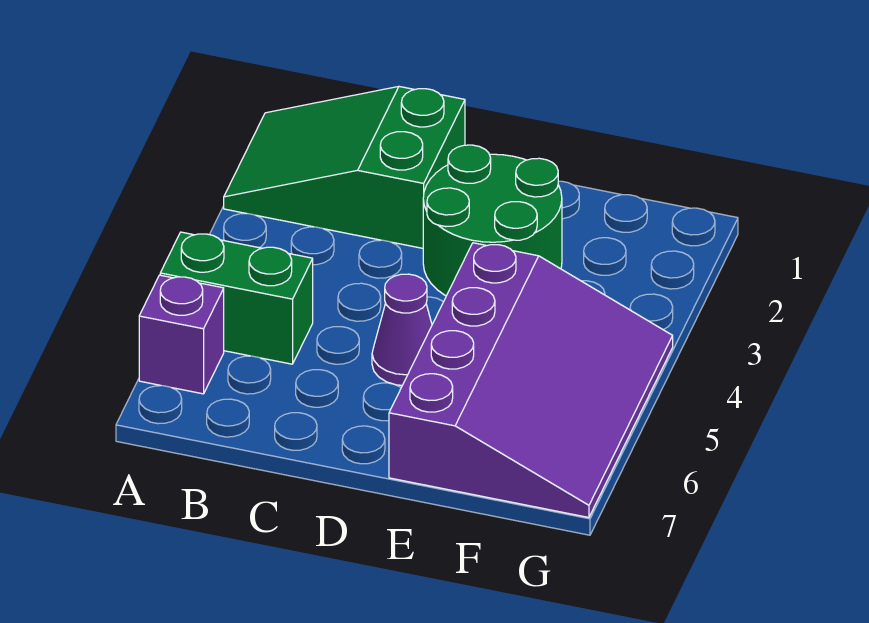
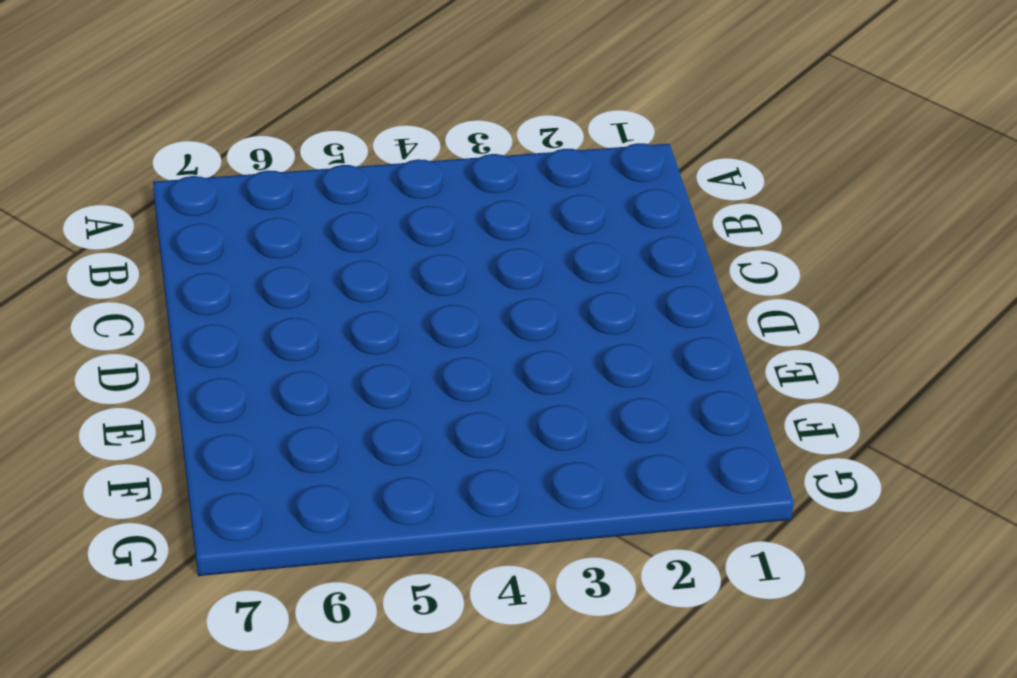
none -> green slope A1:C2 level 1 top C
none -> green brick A5:B5 level 1

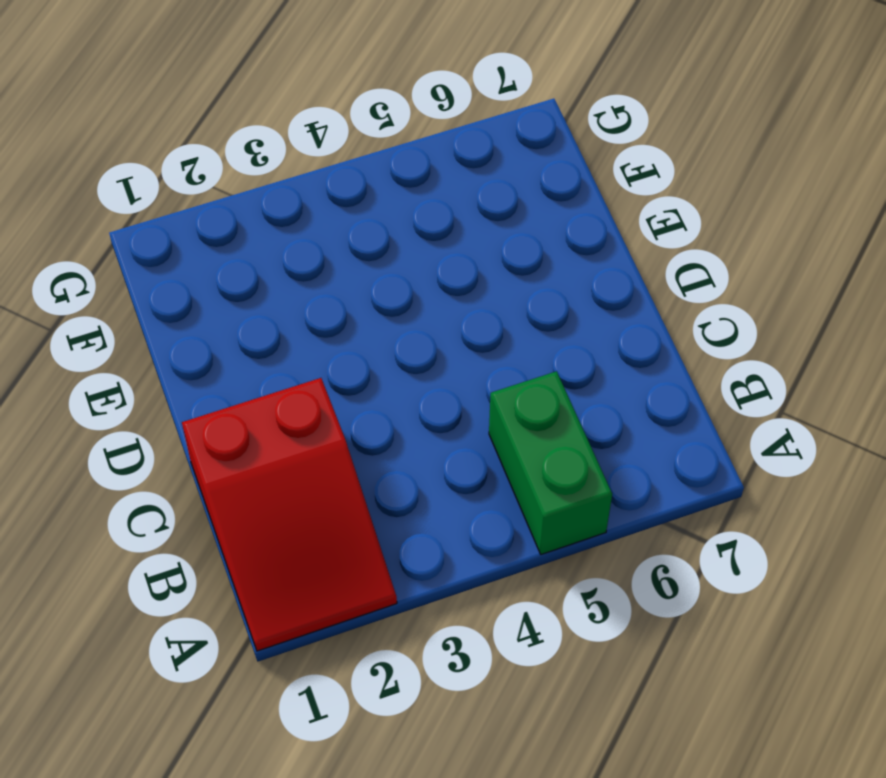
red slope A1:C2 level 1 top C -> green slope A1:C2 level 1 top C
none -> purple brick A6 level 1
none -> green round brick D2:E3 level 1

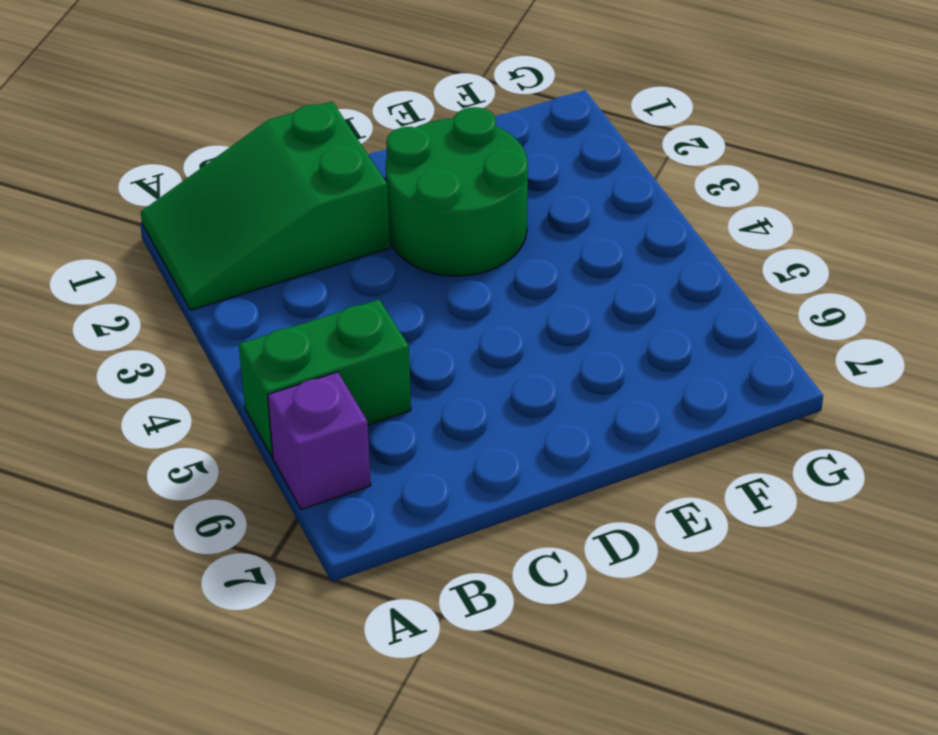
none -> purple cone D5 level 1
none -> purple slope E4:G7 level 1 top E

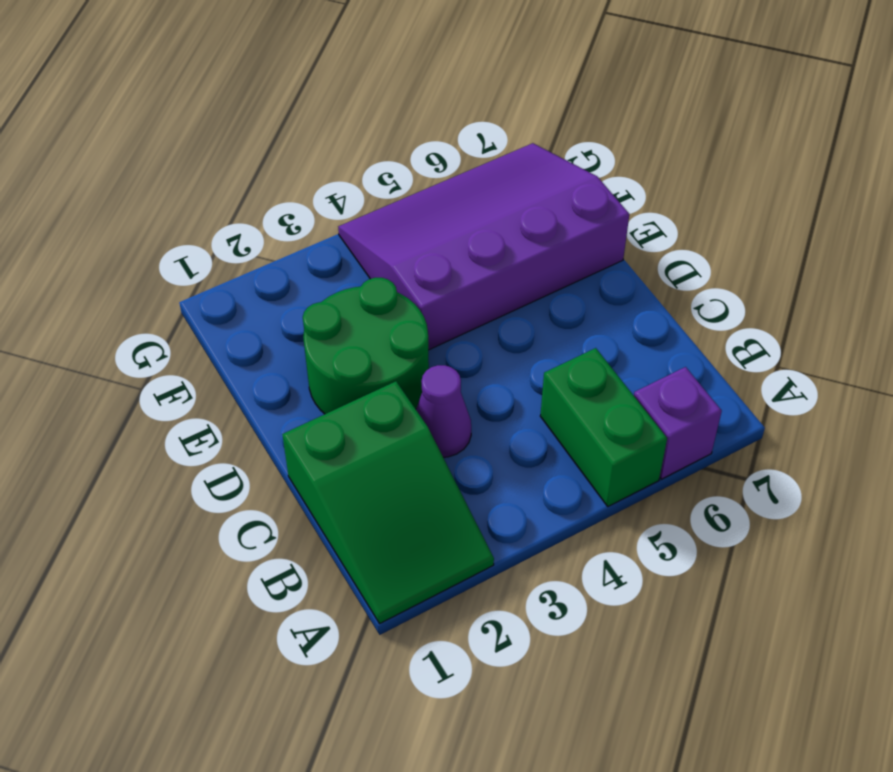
purple cone C3 level 1 -> purple cone D5 level 1

